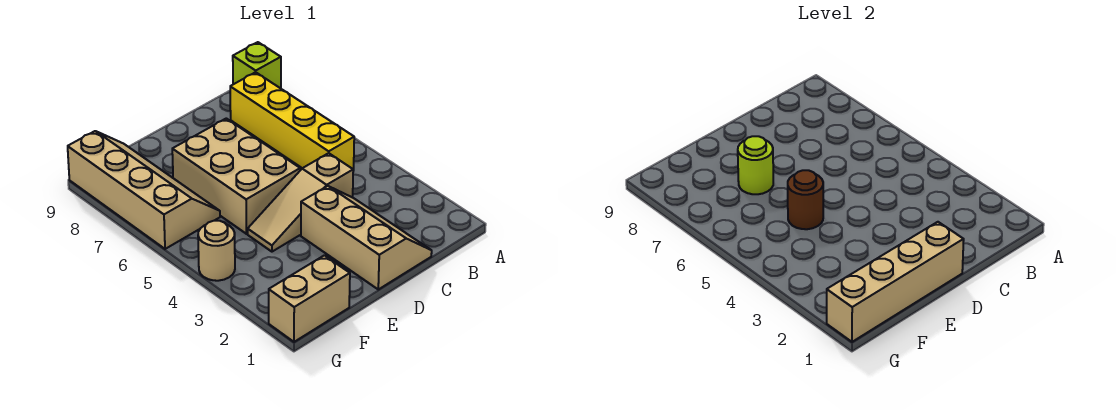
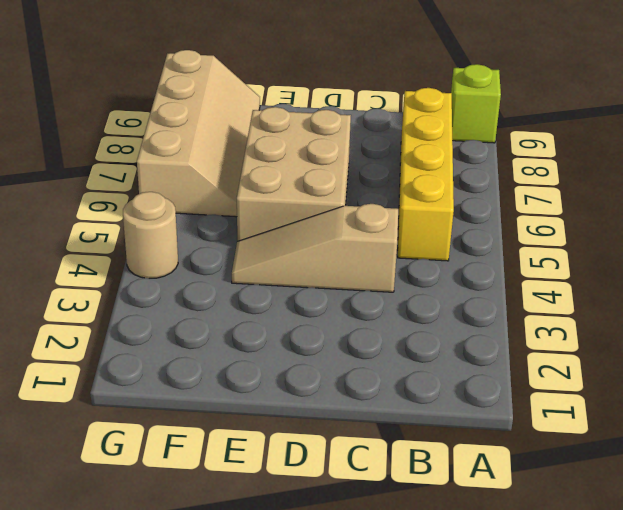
none -> tan slope C1:D3 level 1 top D
none -> tan brick F1:G1 level 1

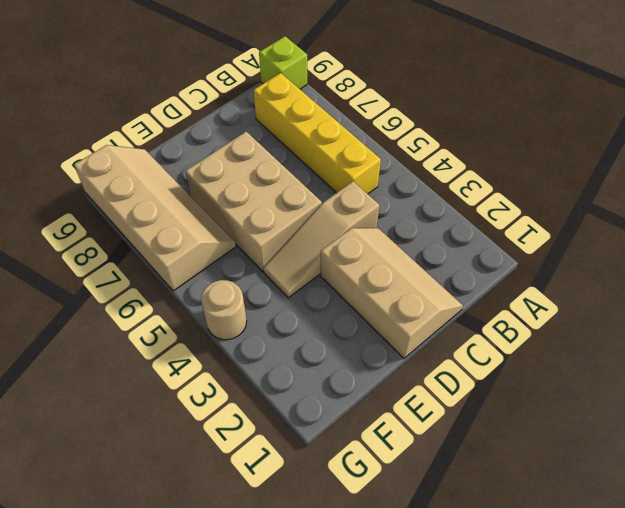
none -> tan brick F1:G1 level 1
none -> tan brick D1:G1 level 2

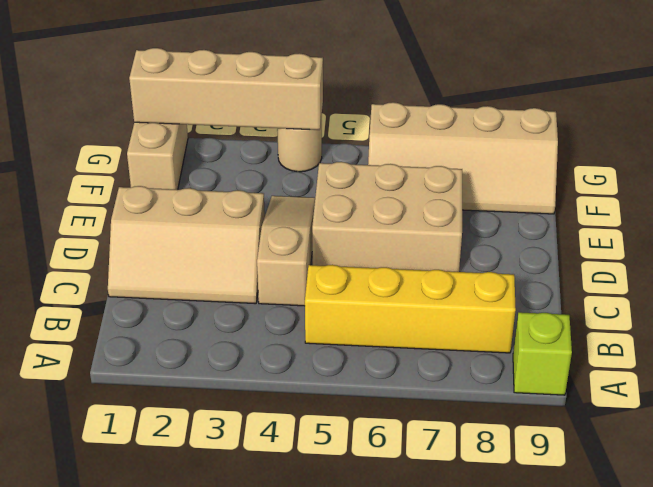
tan brick G1:G4 level 2 -> tan brick D1:G1 level 2
none -> brown round brick E5 level 2
none -> lime round brick E7 level 2

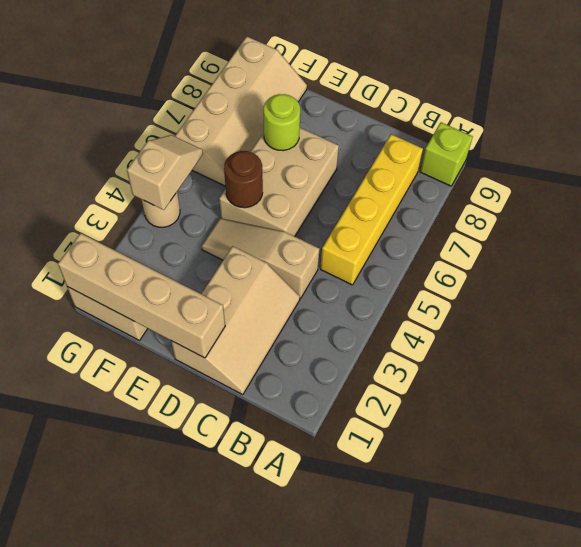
tan slope G4:G5 level 2 top 4 -> none

